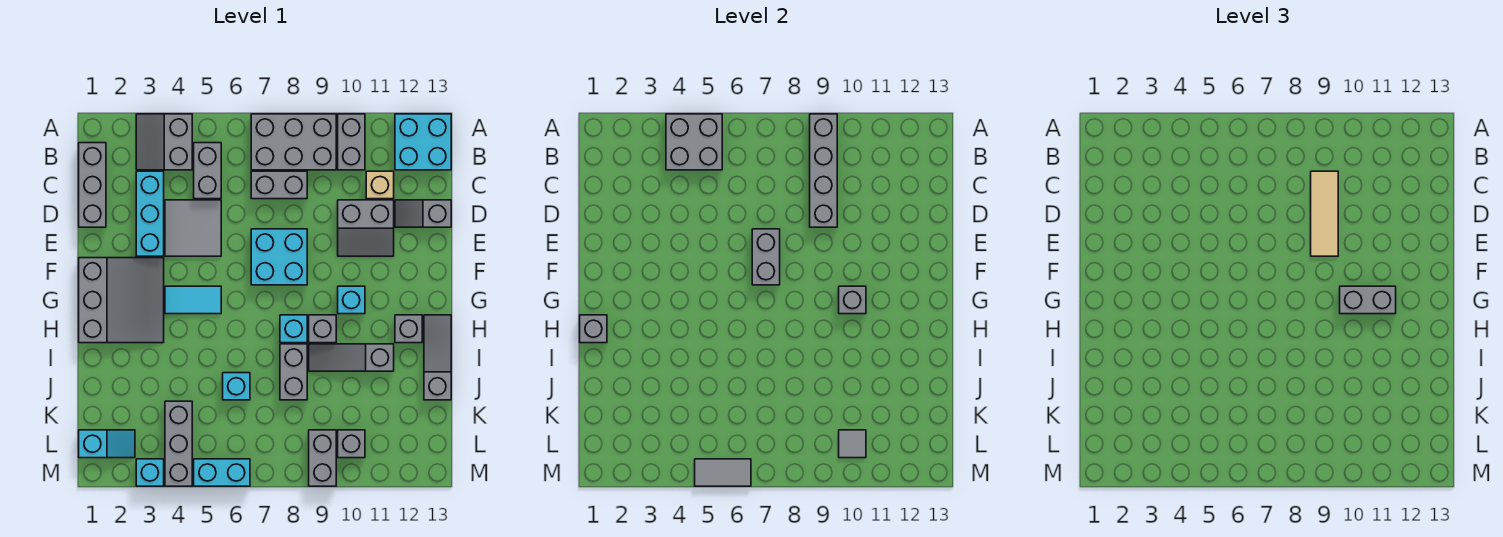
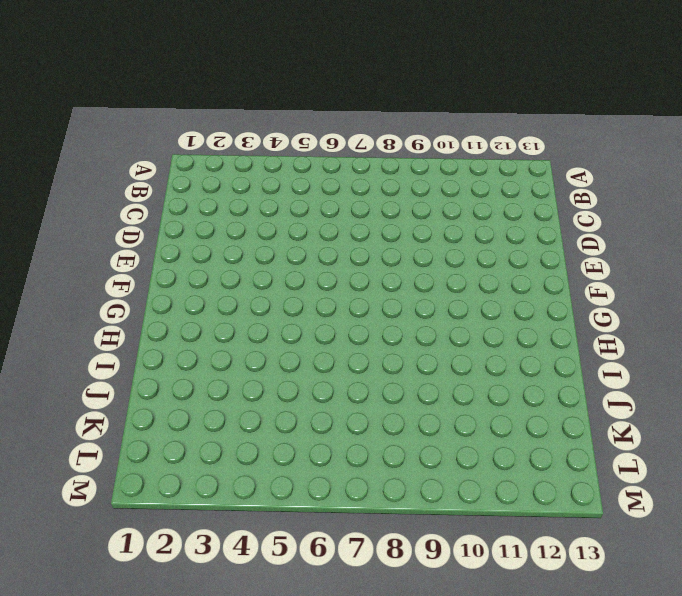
none -> grey slope A3:B4 level 1 top 4
none -> grey brick A7:B9 level 1
none -> grey brick A10:B10 level 1
none -> cyan brick A12:B13 level 1

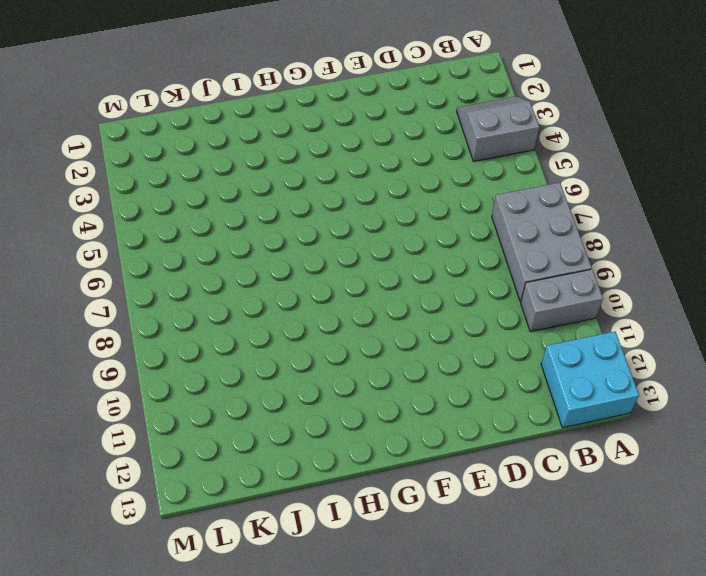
none -> grey brick B1:D1 level 1
none -> grey brick B5:C5 level 1
none -> cyan brick C3:E3 level 1
none -> grey brick C7:C8 level 1

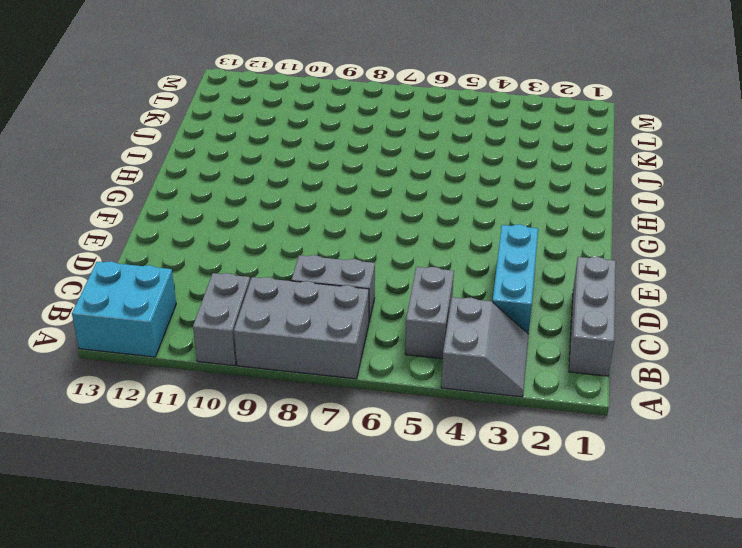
none -> tan brick C11 level 1
none -> grey tile D4:E5 level 1
none -> grey slope D10:E11 level 1 top D
none -> grey slope D12:D13 level 1 top 13

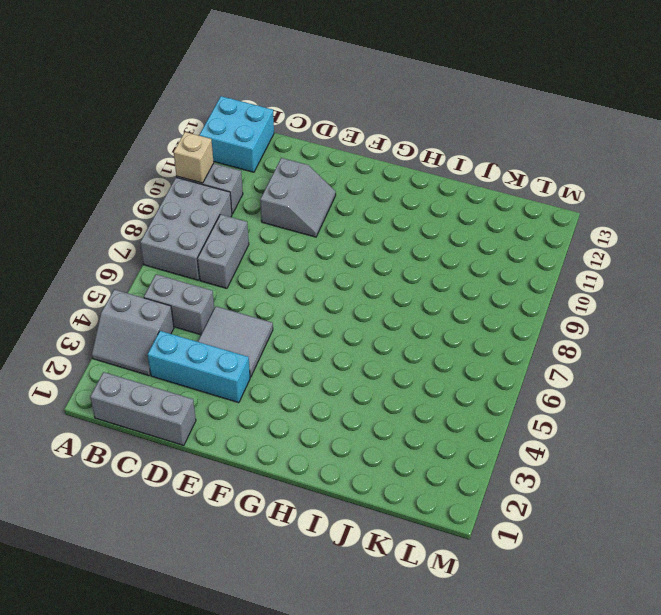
tan brick A10 level 2 -> tan brick C11 level 1
none -> grey slope D12:D13 level 1 top 13
none -> cyan brick E7:F8 level 1
none -> grey slope F1:H3 level 1 top 1
none -> cyan tile G4:G5 level 1

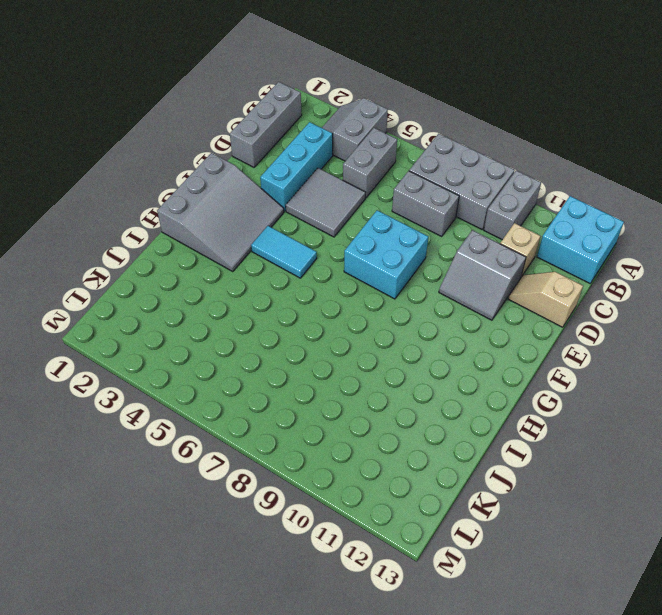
tan slope D12:D13 level 1 top 13 -> grey slope D12:D13 level 1 top 13
none -> cyan brick G10 level 1
none -> cyan brick H8 level 1
none -> grey brick H9 level 1
none -> grey brick H12 level 1

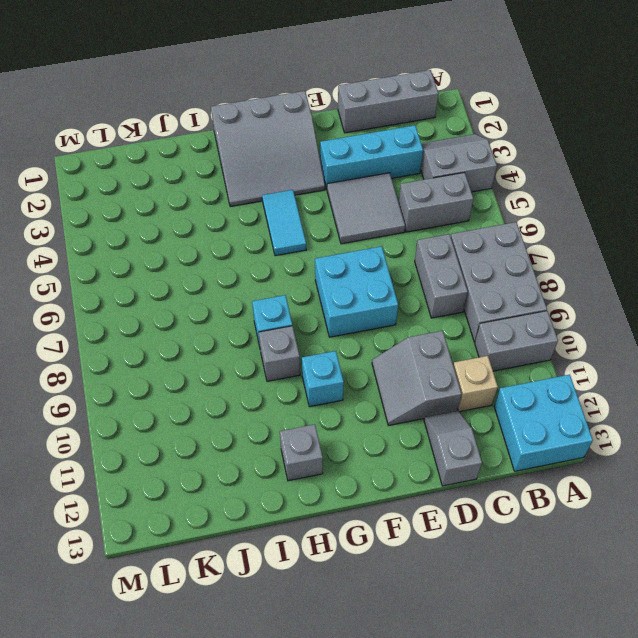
none -> grey slope H13:J13 level 1 top J
none -> grey brick I8:J8 level 1
none -> grey slope I9:I11 level 1 top 11
none -> cyan brick J6 level 1

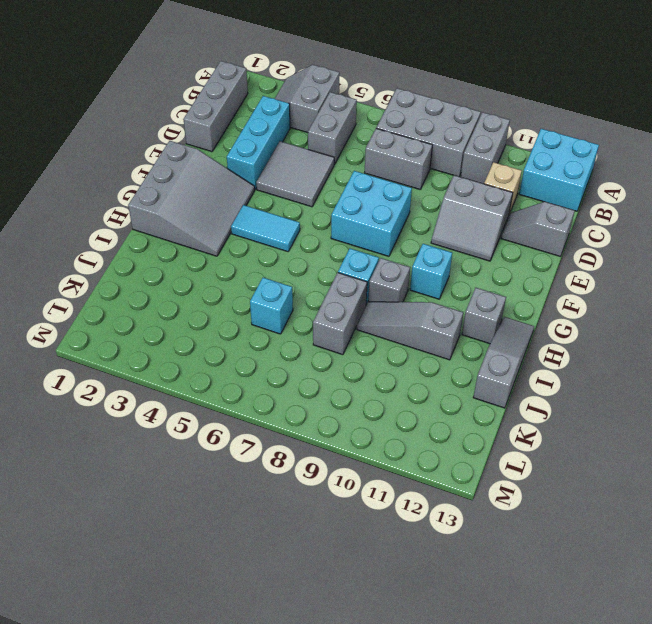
none -> grey brick K4:M4 level 1
none -> cyan slope L1:L2 level 1 top 1
none -> grey brick L9:M9 level 1
none -> grey brick L10 level 1

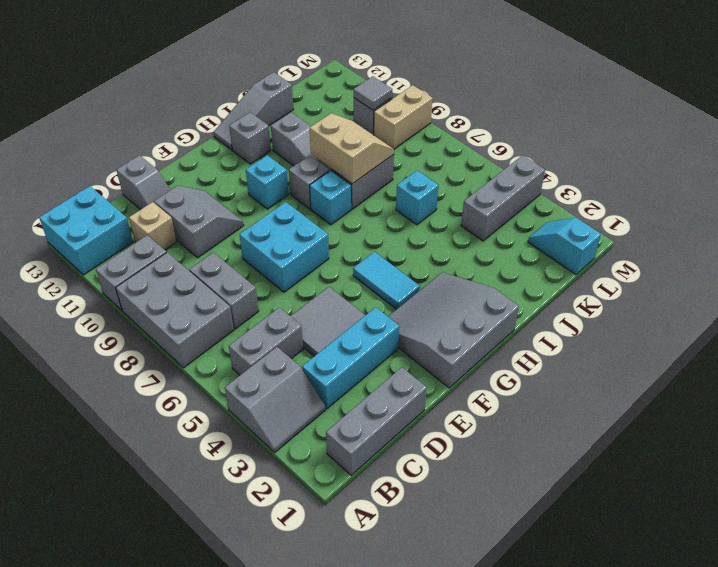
tan slope I8:J9 level 2 top I -> none
tan brick L9:M9 level 1 -> grey brick L9:M9 level 1
none -> cyan brick M3 level 1
none -> cyan brick M5:M6 level 1
none -> grey brick A4:B5 level 2
none -> grey brick A9:D9 level 2

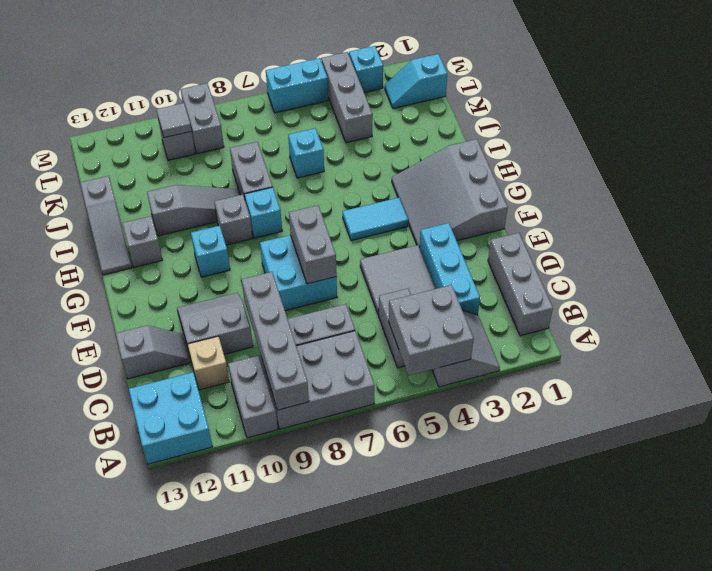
none -> grey brick G10 level 2
none -> grey brick H1 level 2
none -> grey tile M5:M6 level 2
none -> tan tile C9:E9 level 3

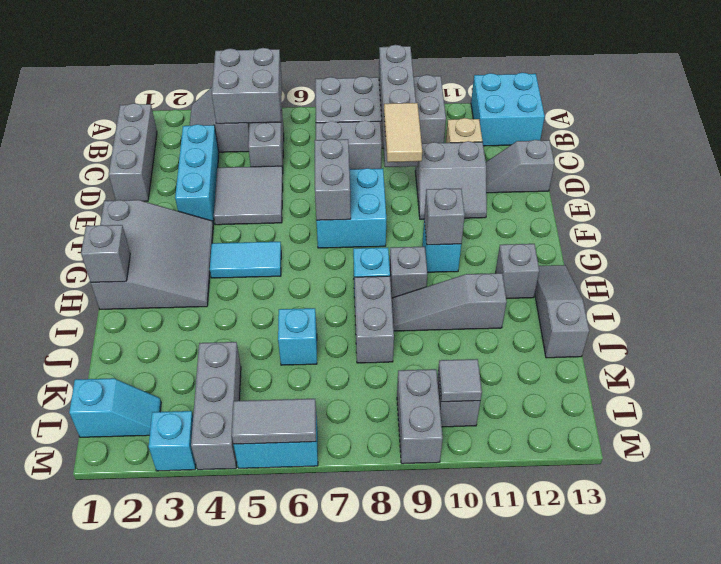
tan tile D9:E9 level 3 -> tan tile C9:E9 level 3
none -> grey brick G10:G11 level 3

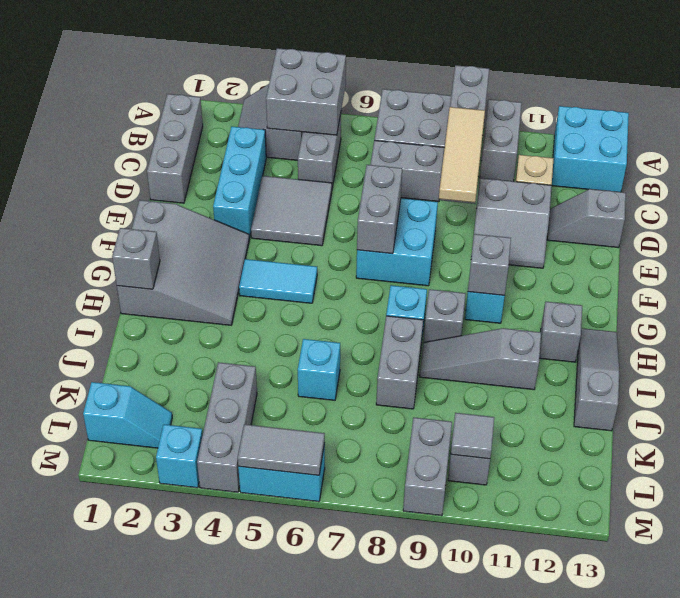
none -> grey brick G10:G11 level 3

